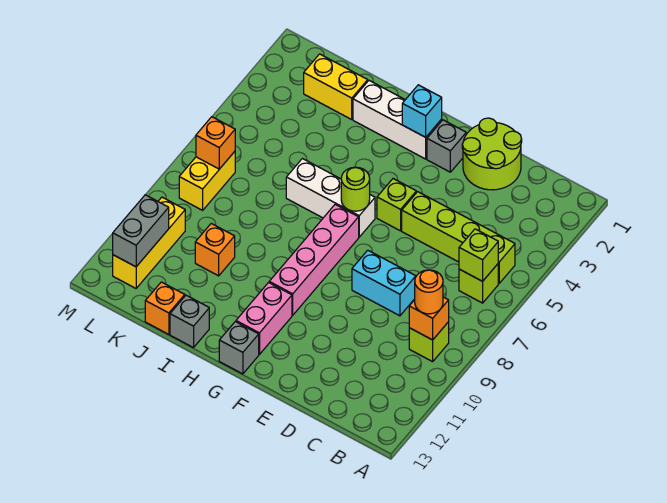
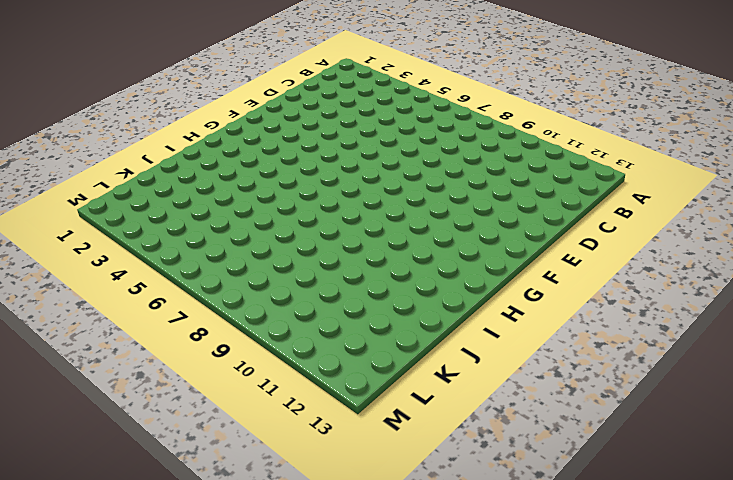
none -> lime brick B5:E5 level 1
none -> lime brick B6 level 1
none -> lime brick B9 level 1

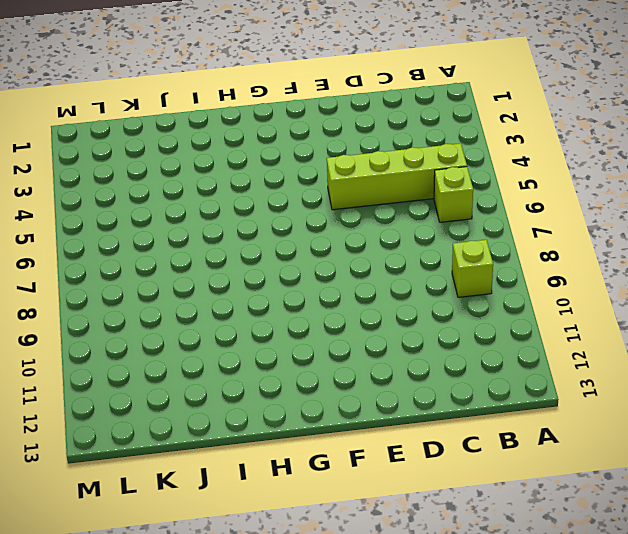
none -> lime round brick D1:E2 level 1
none -> cyan brick D8:E8 level 1
none -> grey brick F2 level 1

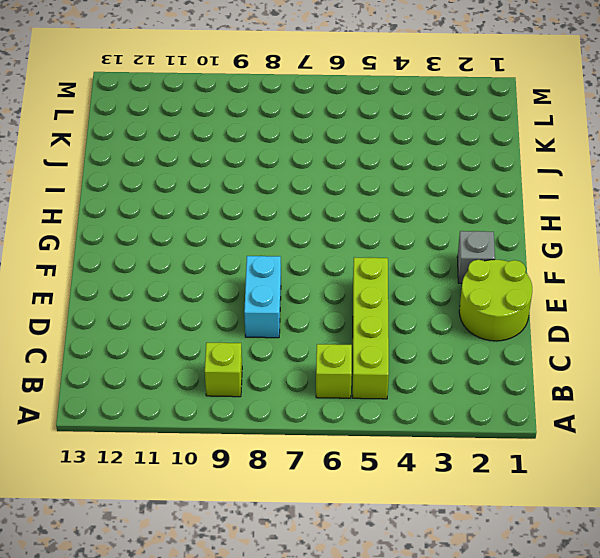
none -> lime brick F5 level 1
none -> white brick G2:I2 level 1
none -> white brick G6:I6 level 1

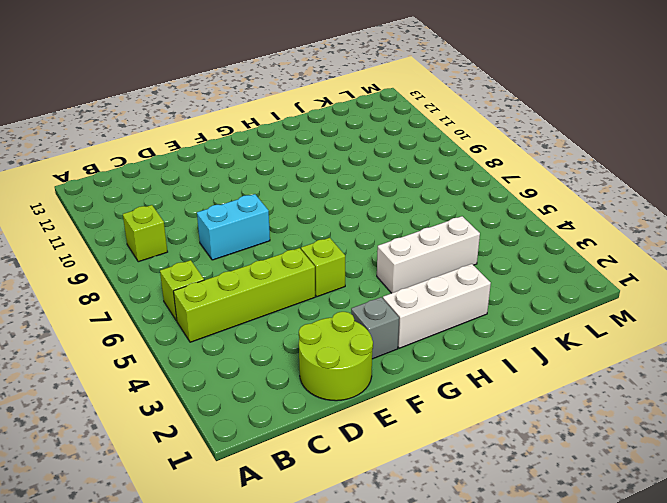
white brick H4:J4 level 1 -> white brick G6:I6 level 1
none -> pink brick G7:G10 level 1
none -> pink brick G11:G12 level 1
none -> grey brick G13 level 1

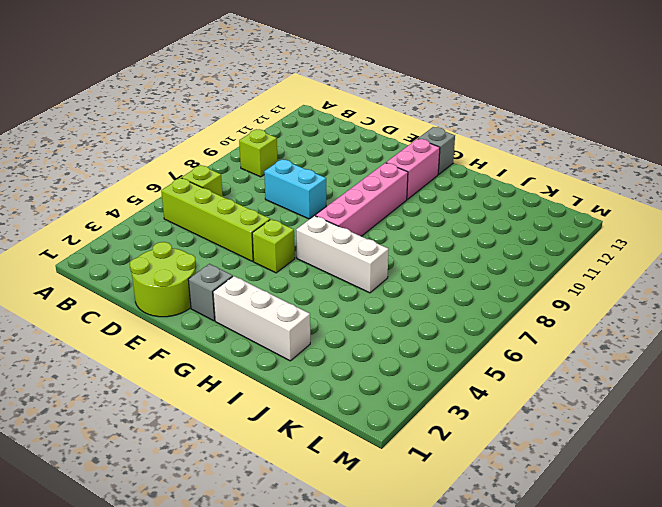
none -> grey brick I13 level 1
none -> yellow brick J2:K2 level 1
none -> orange brick J10 level 1

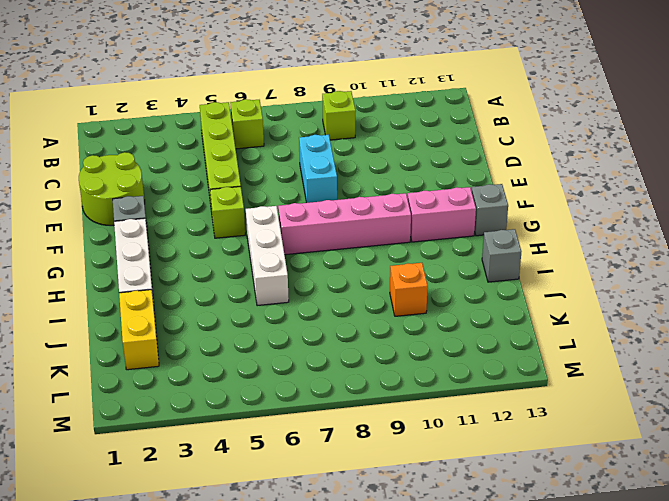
none -> orange brick J13 level 1
none -> yellow brick L7:L8 level 1
none -> yellow brick L10:L12 level 1

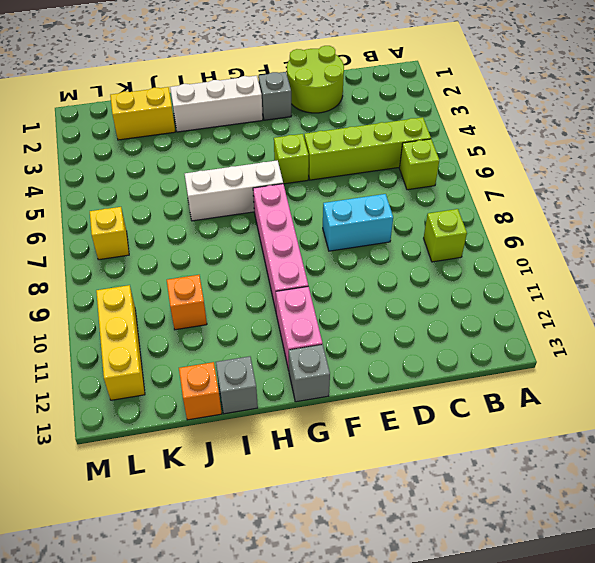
yellow brick L7 level 1 -> yellow brick L7:L8 level 1
none -> lime brick B6 level 2
none -> orange brick B9 level 2
none -> cyan brick G2 level 2

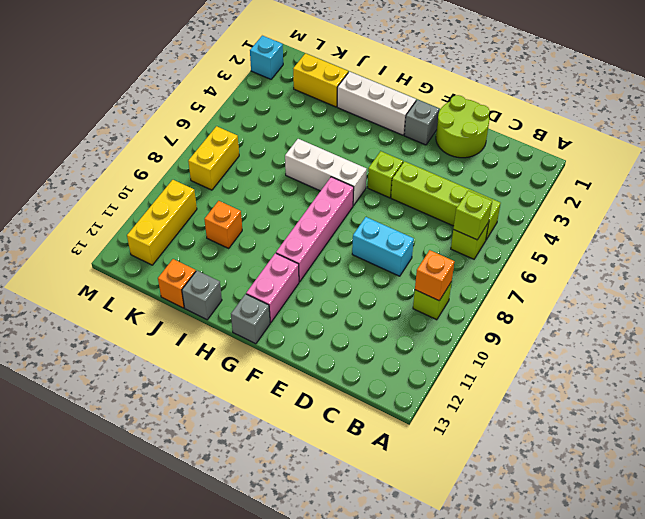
cyan brick M2 level 1 -> cyan brick G2 level 2
none -> lime round brick G6 level 2
none -> orange brick L7 level 2
none -> grey brick L11:L12 level 2

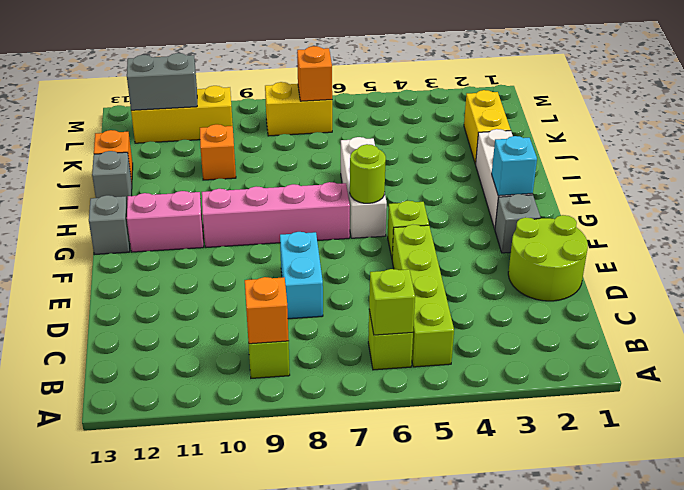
none -> orange round brick B9 level 3

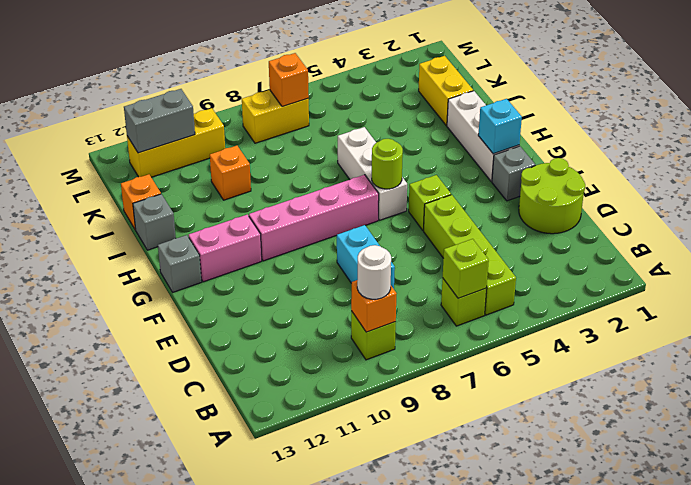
white round brick B9 level 3 -> orange round brick B9 level 3

